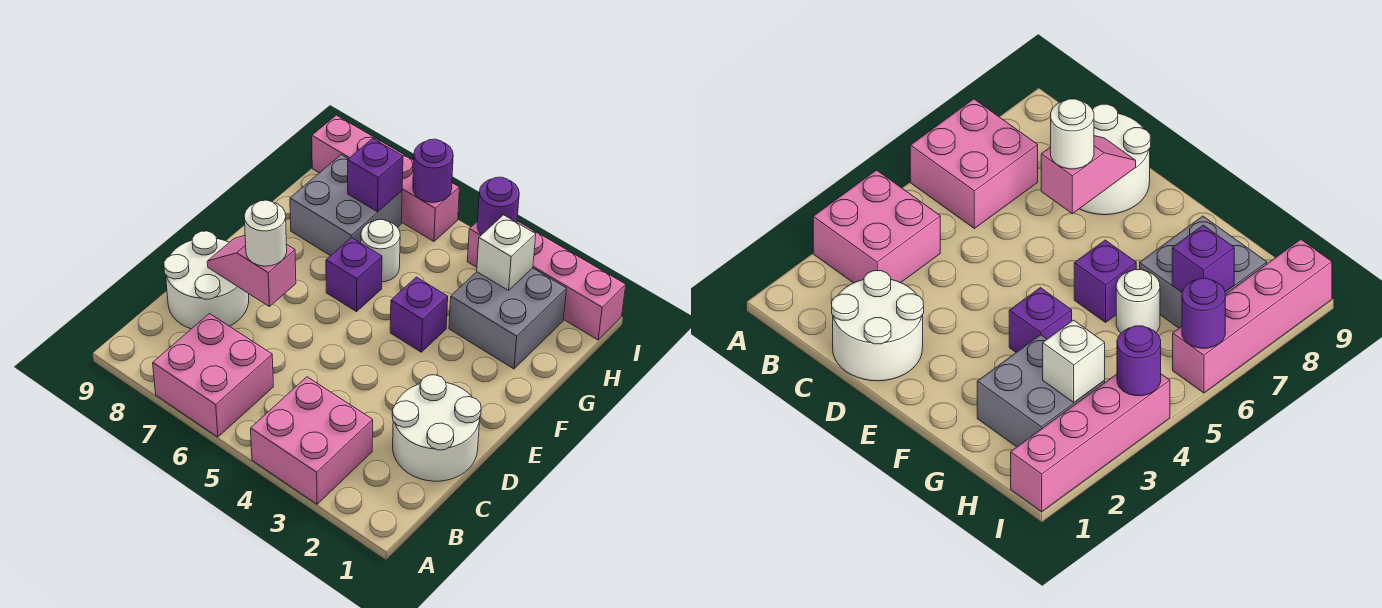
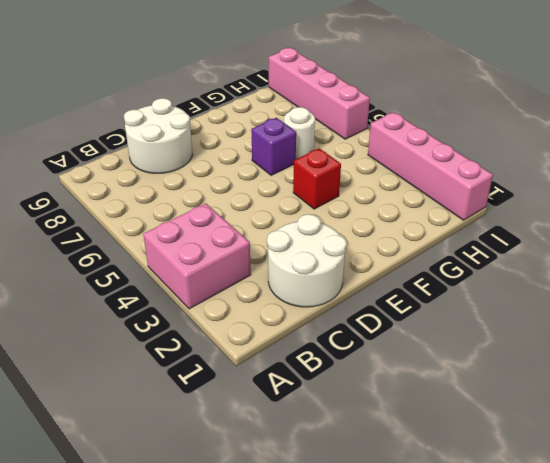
red brick F4 level 1 -> purple brick F4 level 1
none -> pink brick A6:B7 level 1
none -> grey brick G2:H3 level 1
none -> grey brick G7:H8 level 1

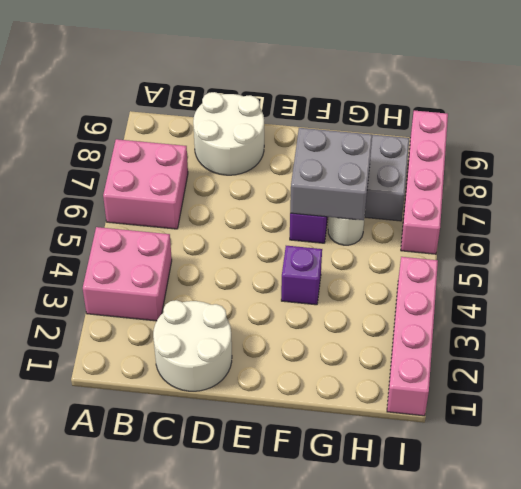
grey brick F6:G7 level 2 -> grey brick G2:H3 level 1
none -> pink slope D7:D8 level 2 top 7
none -> white brick H3 level 2
none -> purple brick H7 level 2

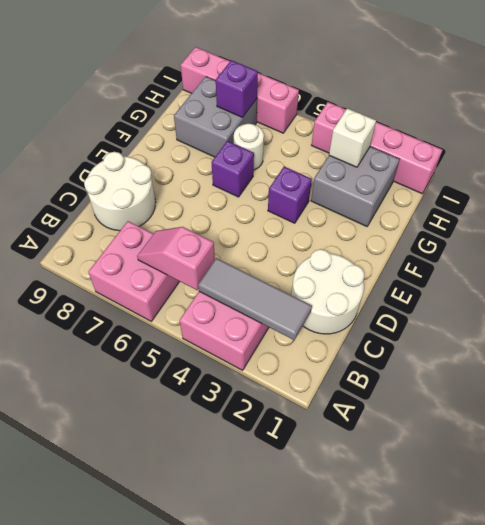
grey tile B2:B4 level 2 -> none
pink slope B5:B6 level 2 top 5 -> pink slope D7:D8 level 2 top 7
none -> purple round brick I4 level 2
none -> purple round brick I6 level 2
none -> white round brick D7 level 3

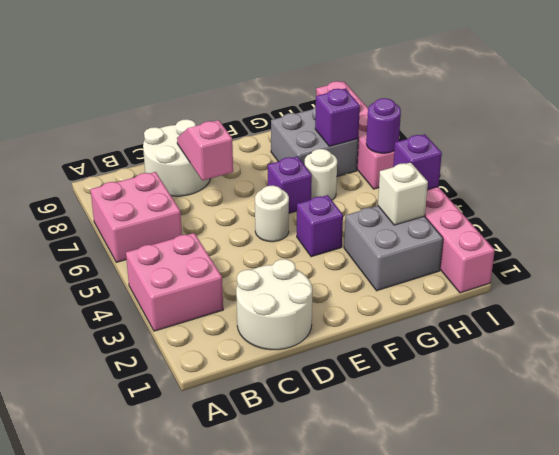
white round brick E5 level 1 -> white round brick D7 level 3
purple brick I4 level 2 -> purple round brick I4 level 2

